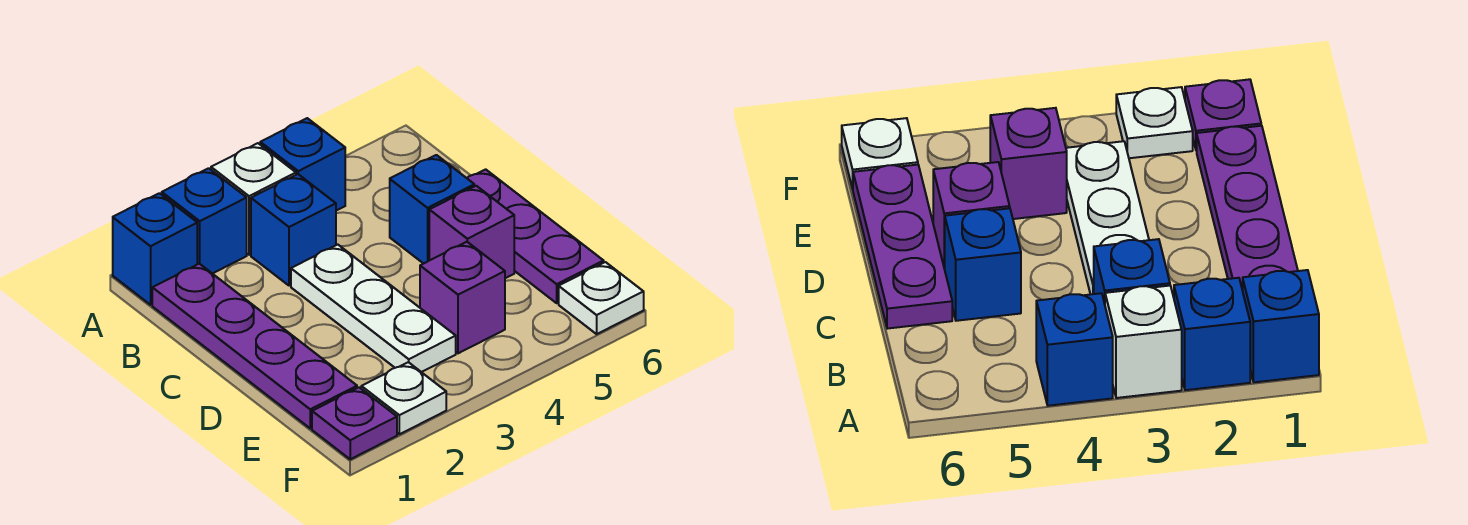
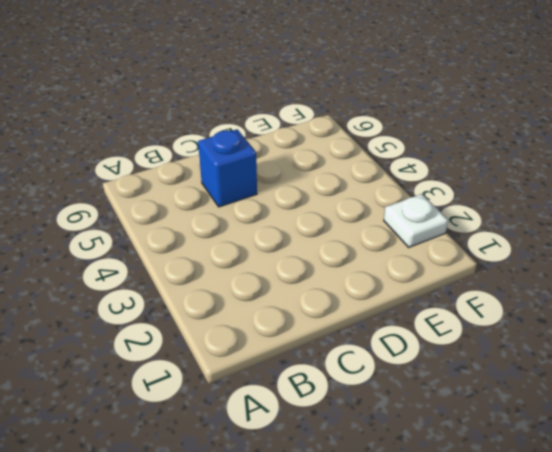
none -> blue brick A1 level 1
none -> blue brick A2 level 1
none -> white brick A3 level 1

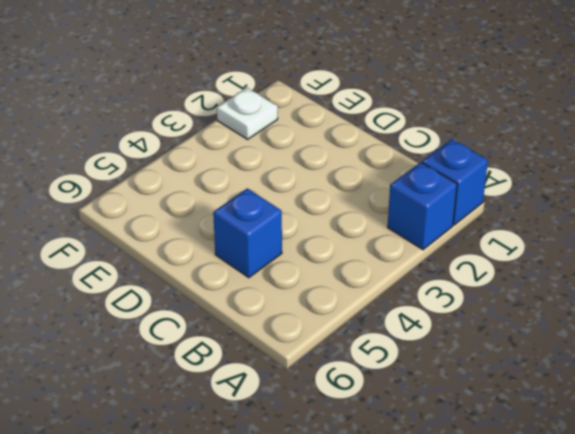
none -> white brick A3 level 1
none -> blue brick A4 level 1
none -> purple plate B1:E1 level 1

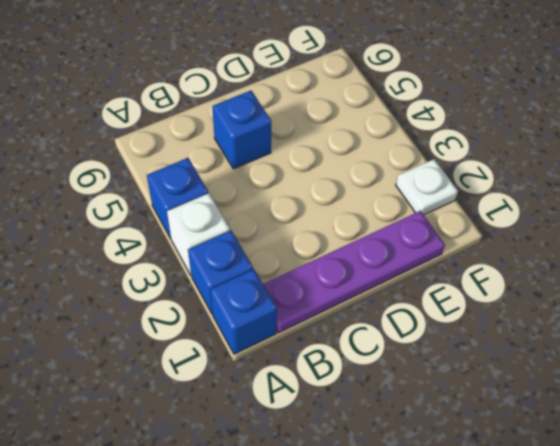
none -> blue brick B3 level 1
none -> white plate C3:E3 level 1
none -> purple plate C6:E6 level 1

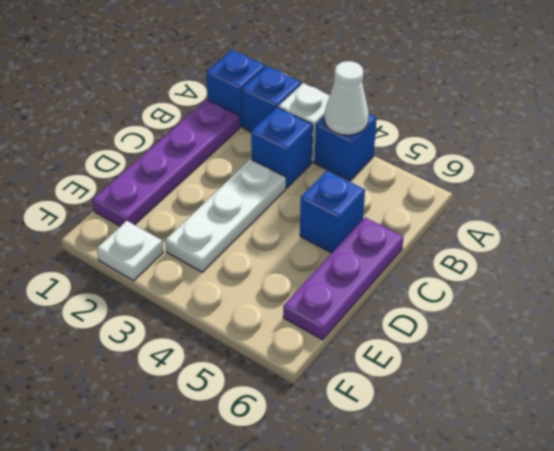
white cone A4 level 2 -> none
none -> purple brick D5 level 1
none -> purple brick E4 level 1
none -> purple plate F1 level 1

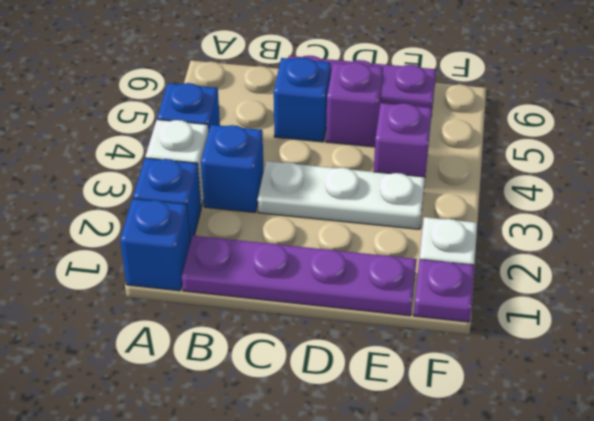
none -> white plate F6 level 1

